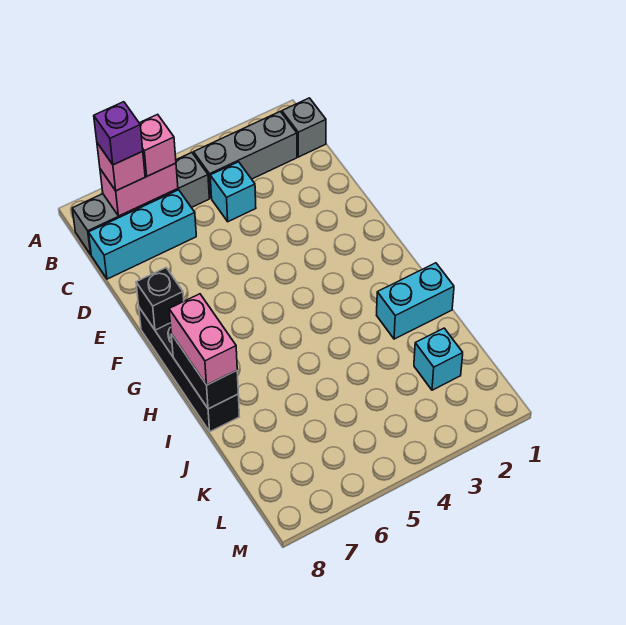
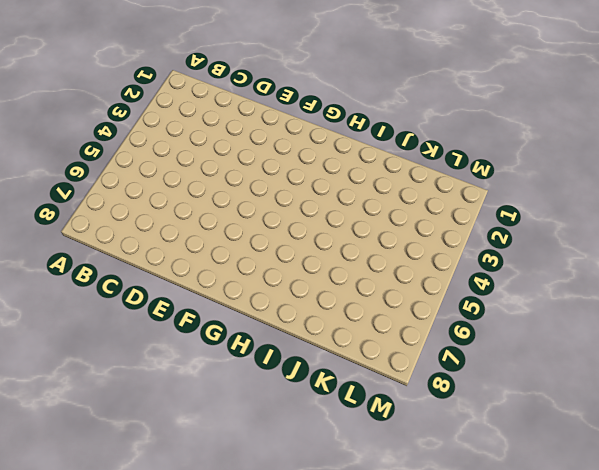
none -> grey brick B1 level 1
none -> grey brick B2:B4 level 1
none -> grey brick B5:B8 level 1

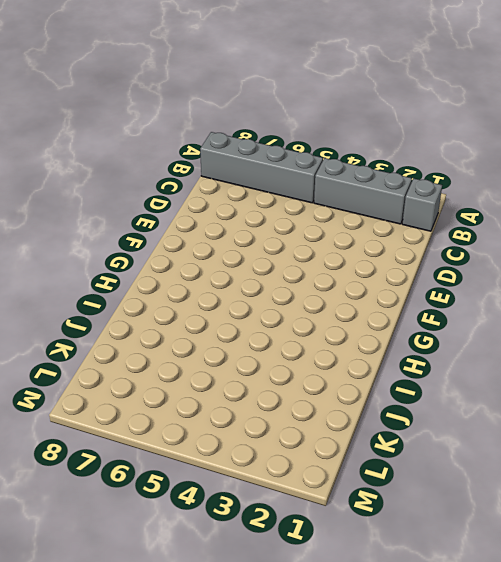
none -> cyan brick C4 level 1
none -> cyan brick C6:C8 level 1
none -> black brick F8:I8 level 1

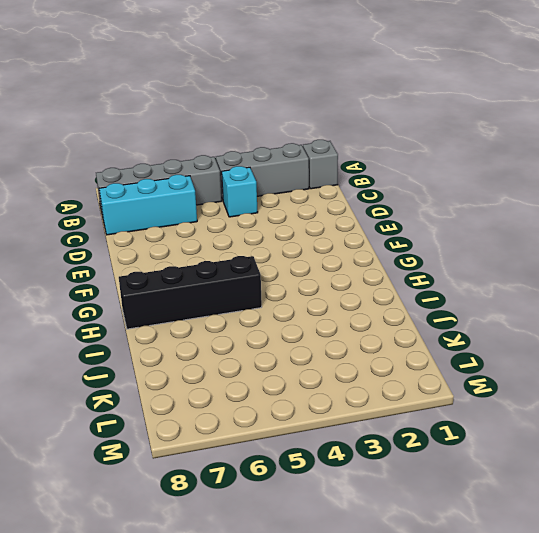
black brick H5:H8 level 1 -> black brick F8:I8 level 1
none -> cyan brick I1:I2 level 1
none -> cyan brick K2 level 1
none -> pink brick B6:B7 level 2

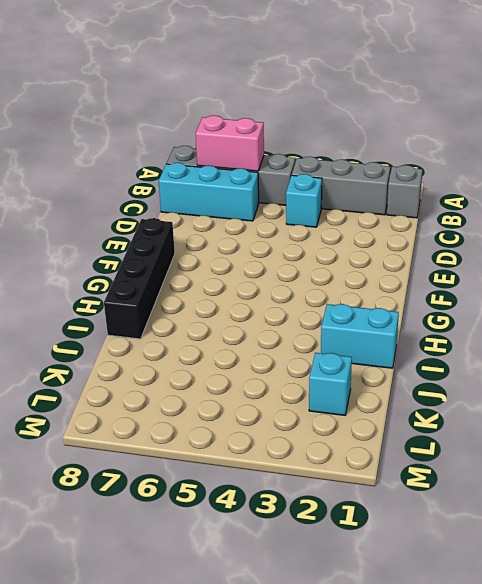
none -> black brick F8 level 2
none -> black brick H8:I8 level 2
none -> pink brick B6 level 3

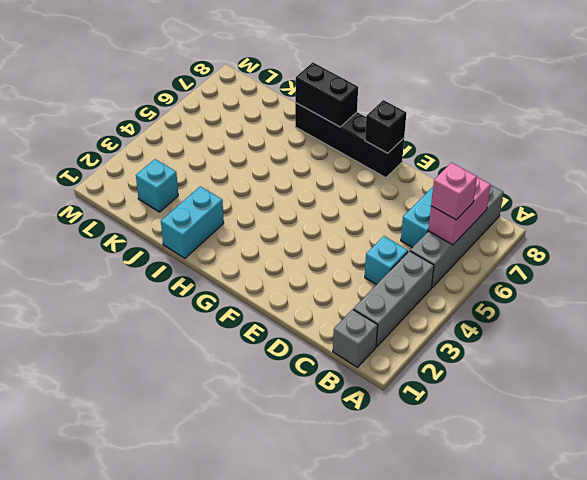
none -> pink brick B7 level 3
none -> pink brick H8:I8 level 3
none -> purple brick B7 level 4

